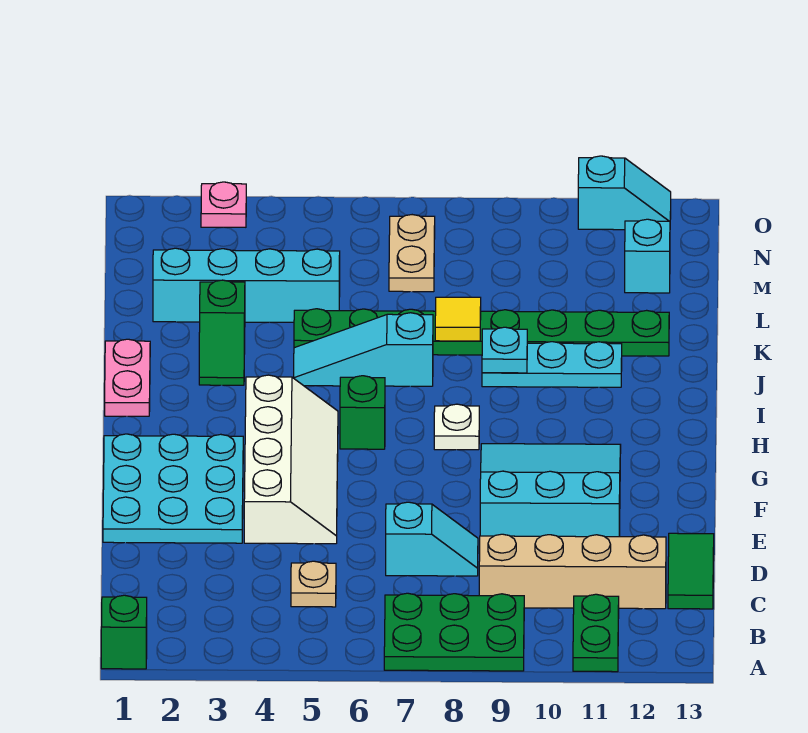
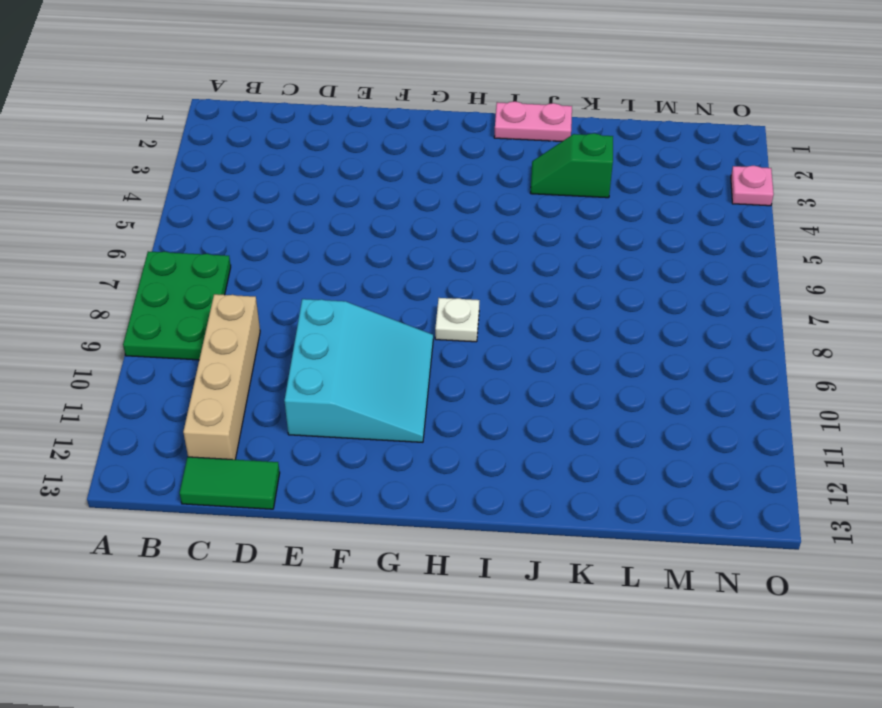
none -> green brick A1 level 1
none -> green plate A11:B11 level 1
none -> tan plate C5 level 1

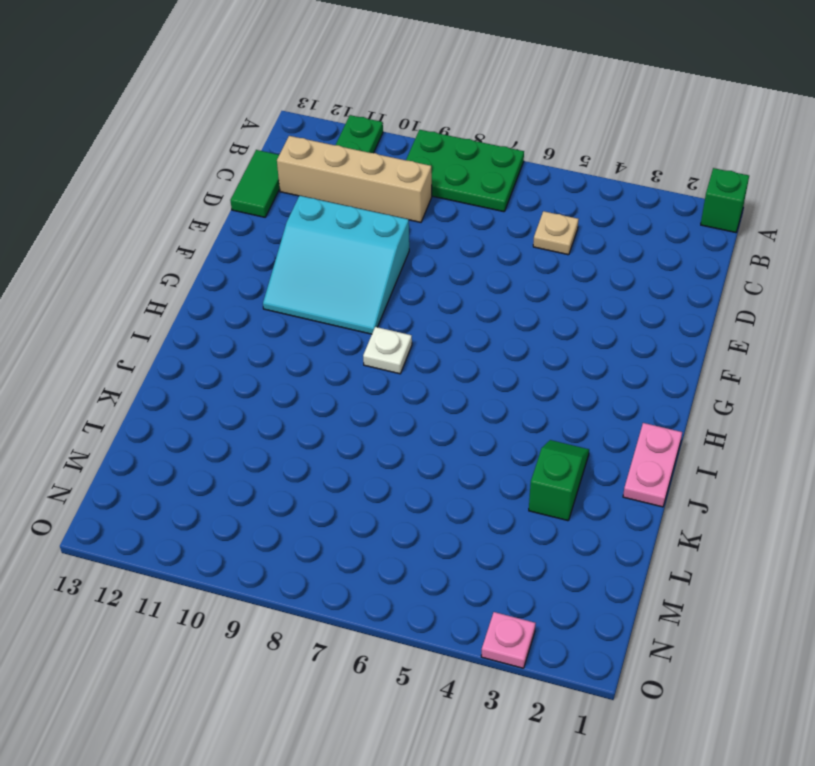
none -> cyan slope D7:D8 level 1 top 7
none -> cyan plate E1:G3 level 1
none -> white slope E4:H5 level 1 top 4

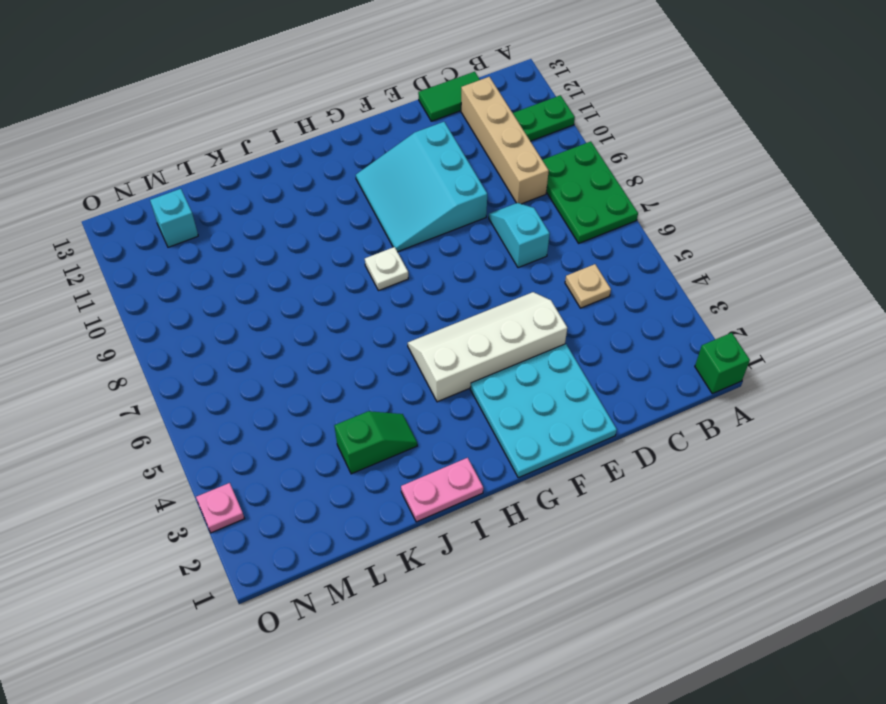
none -> green brick H6 level 1
none -> cyan slope J5:J7 level 1 top 7
none -> cyan plate J9:J11 level 1

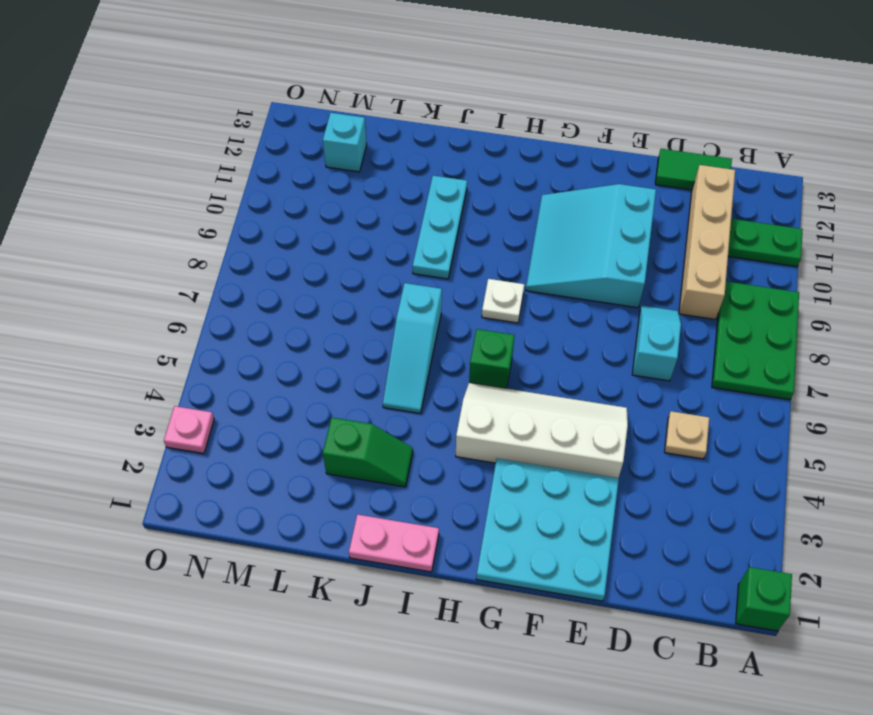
none -> green plate K5:K12 level 1
none -> cyan brick L2:L5 level 1
none -> tan plate M7:N7 level 1

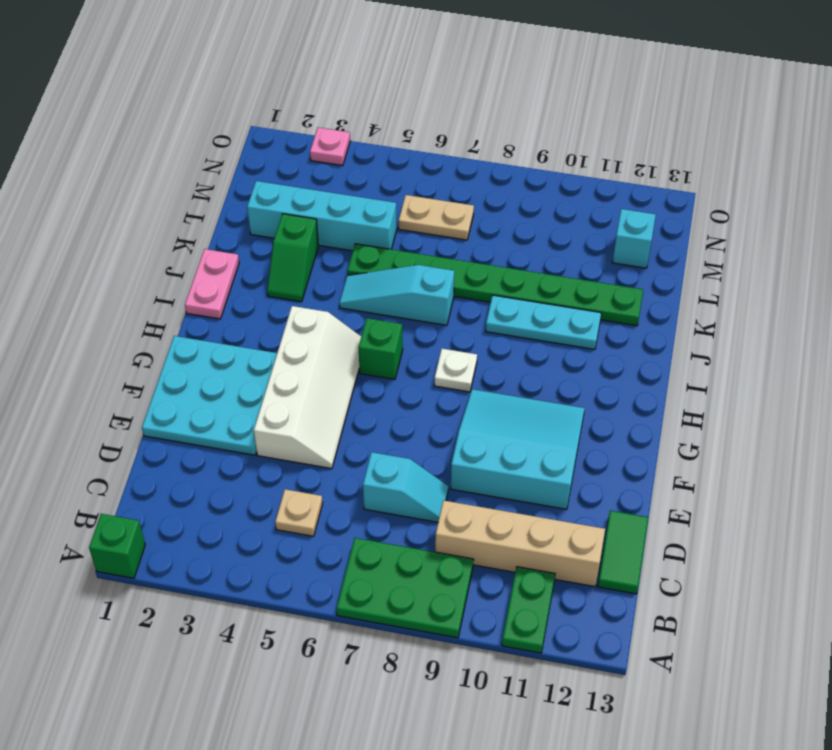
tan plate M6:M7 level 1 -> tan plate M7:N7 level 1
none -> cyan slope O11:O12 level 1 top 11
none -> cyan plate J9 level 2
none -> yellow tile K8 level 2

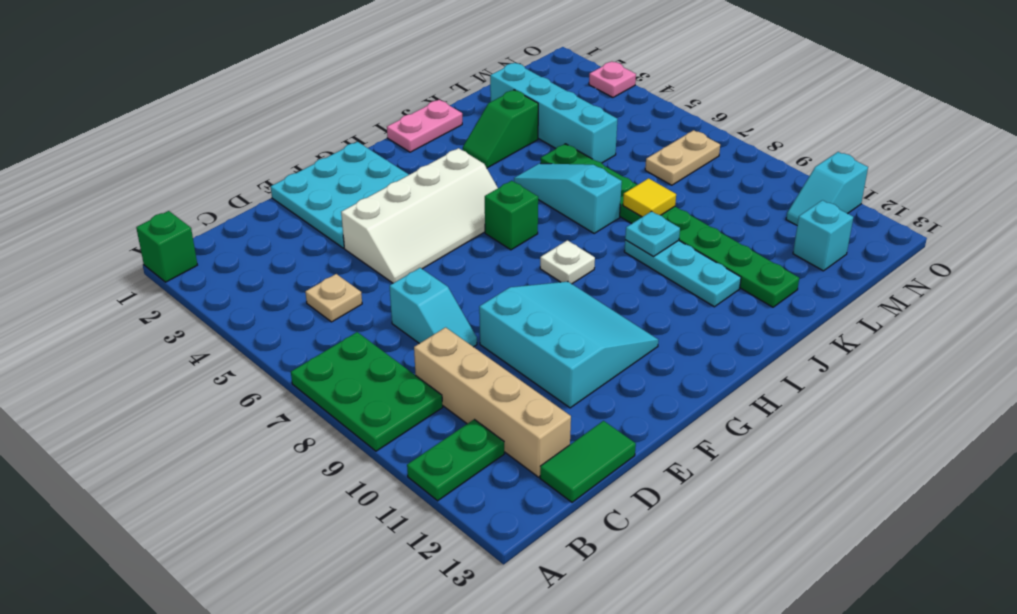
cyan slope N11:O11 level 1 top O -> cyan slope O11:O12 level 1 top 11

